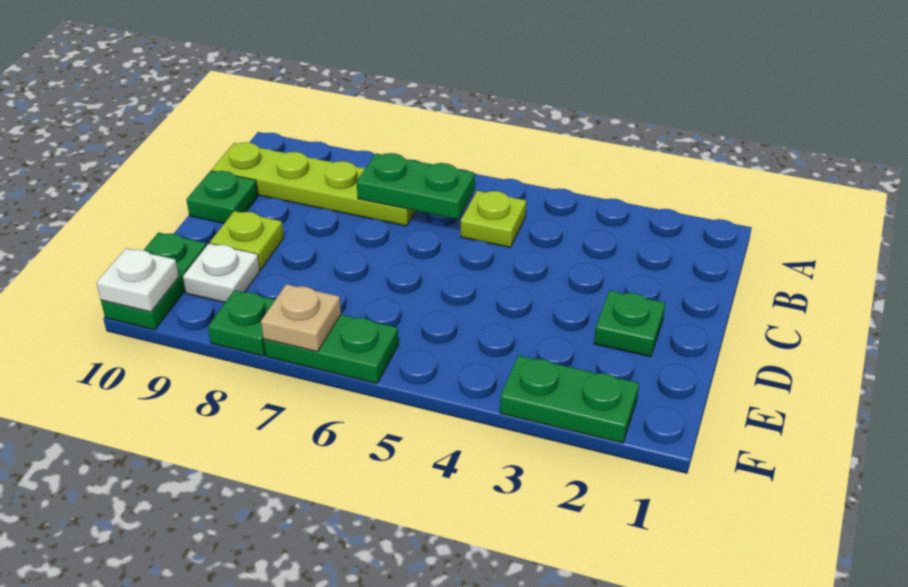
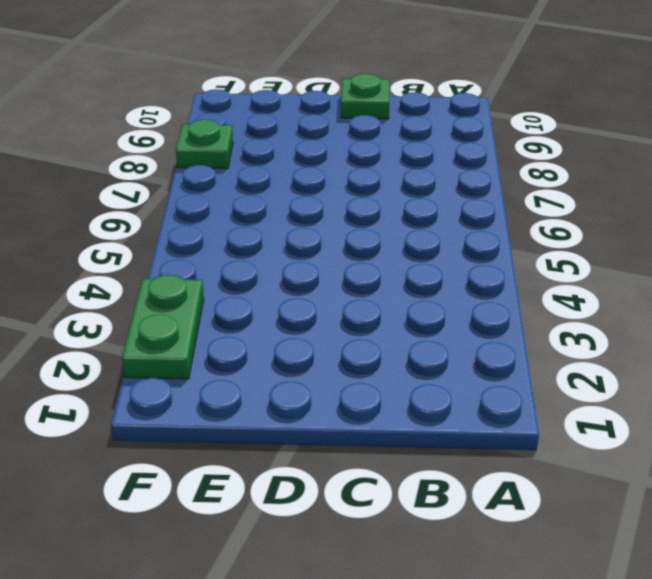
none -> lime plate B5 level 1
none -> lime plate B7:B10 level 1
none -> green plate D2 level 1

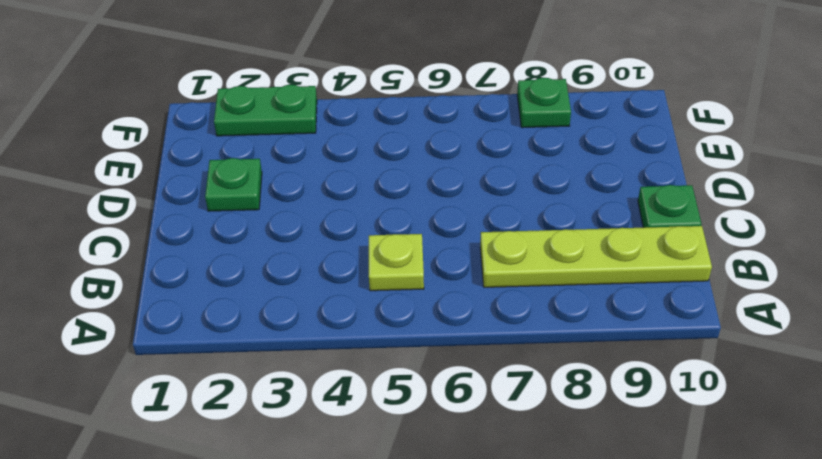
none -> lime plate D9 level 1
none -> white plate E9 level 1
none -> green plate E10:F10 level 1

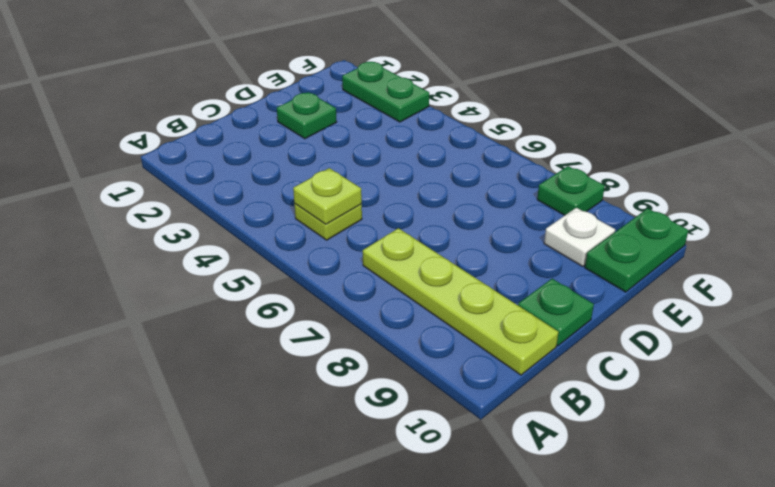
lime plate B5 level 2 -> lime plate D9 level 1
none -> green plate F6:F7 level 1
none -> green plate B6:B7 level 2
none -> tan plate F7 level 2

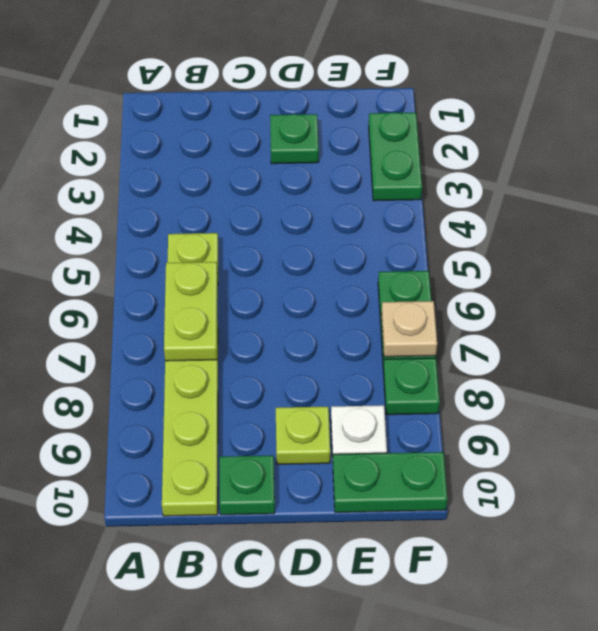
lime plate B6:B7 level 2 -> green plate B6:B7 level 2
none -> white plate F10 level 2

